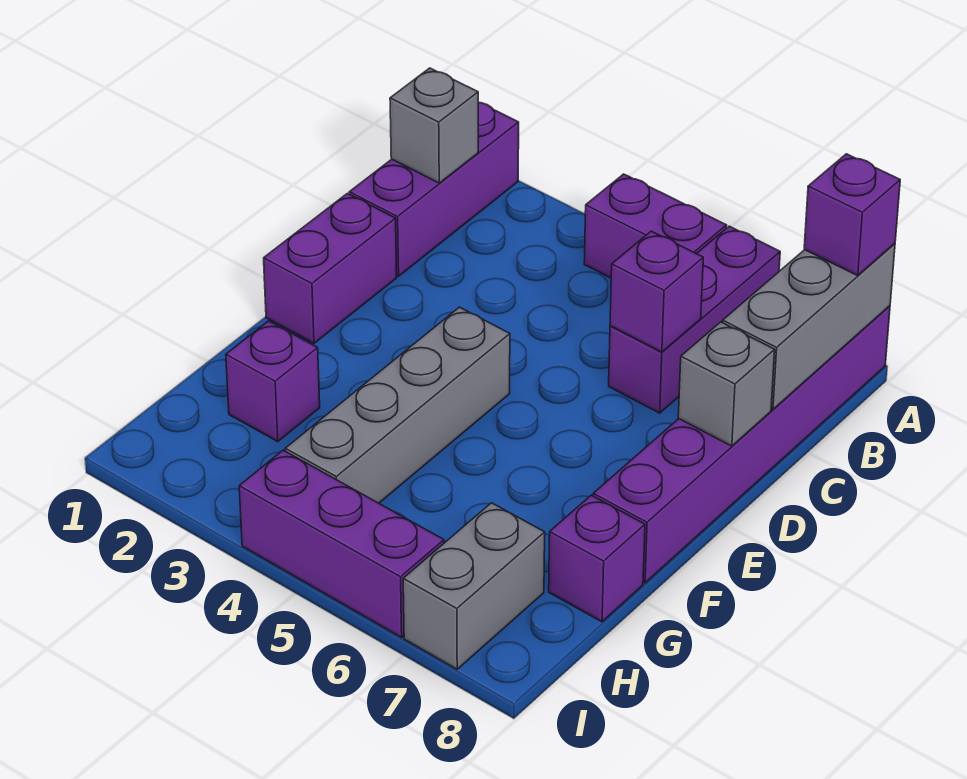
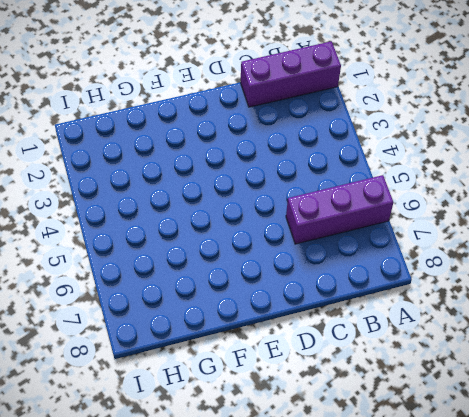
none -> purple brick A4:A5 level 1
none -> purple brick A8:F8 level 1
none -> purple brick D1:E1 level 1

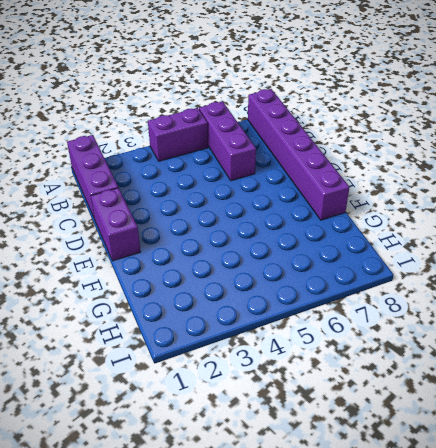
none -> grey brick E4:H4 level 1
none -> purple brick G2 level 1
none -> purple brick G8 level 1

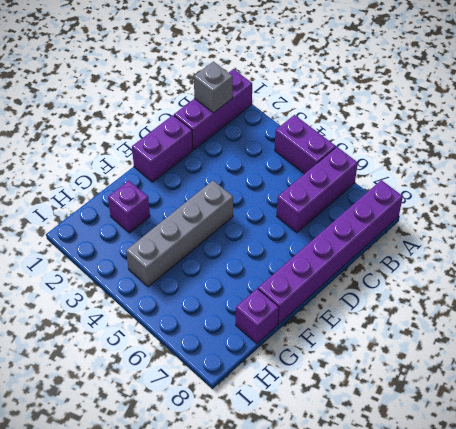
none -> grey brick H7:I7 level 1
none -> purple brick I4:I6 level 1
none -> grey brick A8:C8 level 2

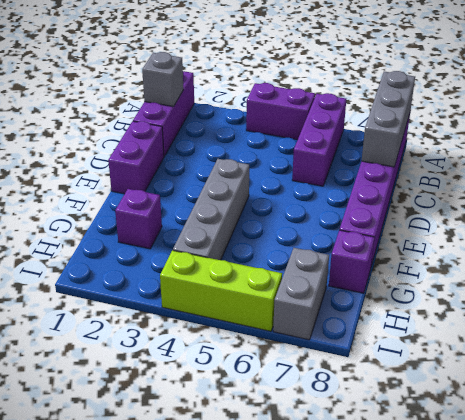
lime brick I4:I6 level 1 -> purple brick I4:I6 level 1
none -> purple brick C6 level 2
none -> grey brick D8 level 2
none -> purple brick A8 level 3

